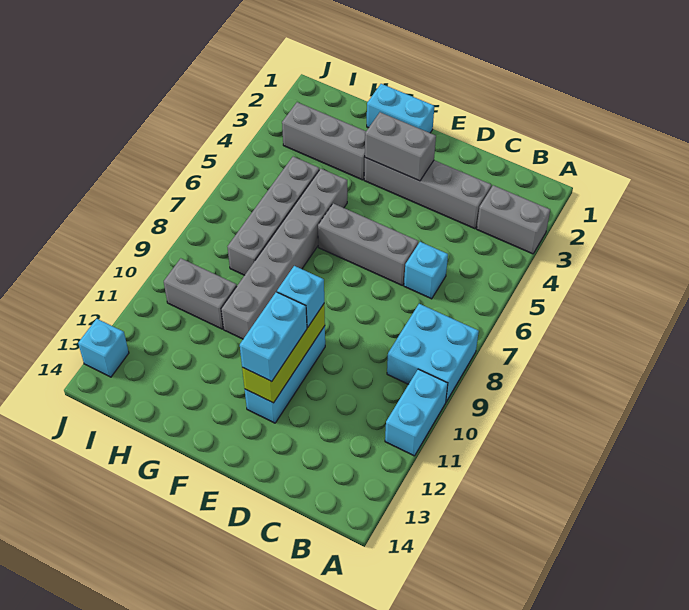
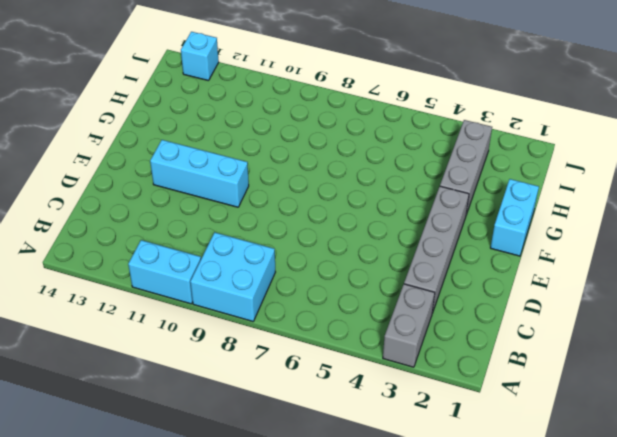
none -> cyan brick C6 level 1
none -> grey brick D6:F6 level 1
none -> grey brick G5:G10 level 1

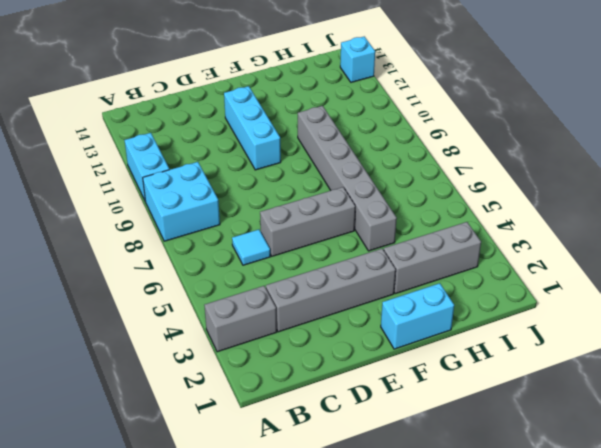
cyan tile C6 level 1 -> cyan brick C6 level 1
none -> grey brick H5:H8 level 1
none -> grey brick H10:I10 level 1
none -> grey brick E3:F3 level 2

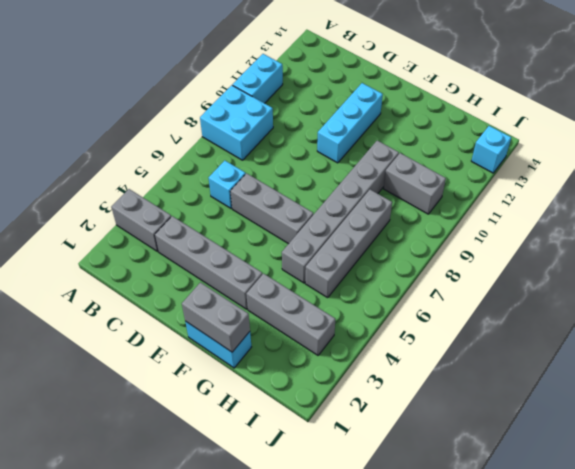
grey brick F1:G1 level 2 -> grey brick E3:F3 level 2
none -> lime brick E10:E12 level 2
none -> cyan brick E10 level 3
none -> cyan brick E11:E12 level 3

